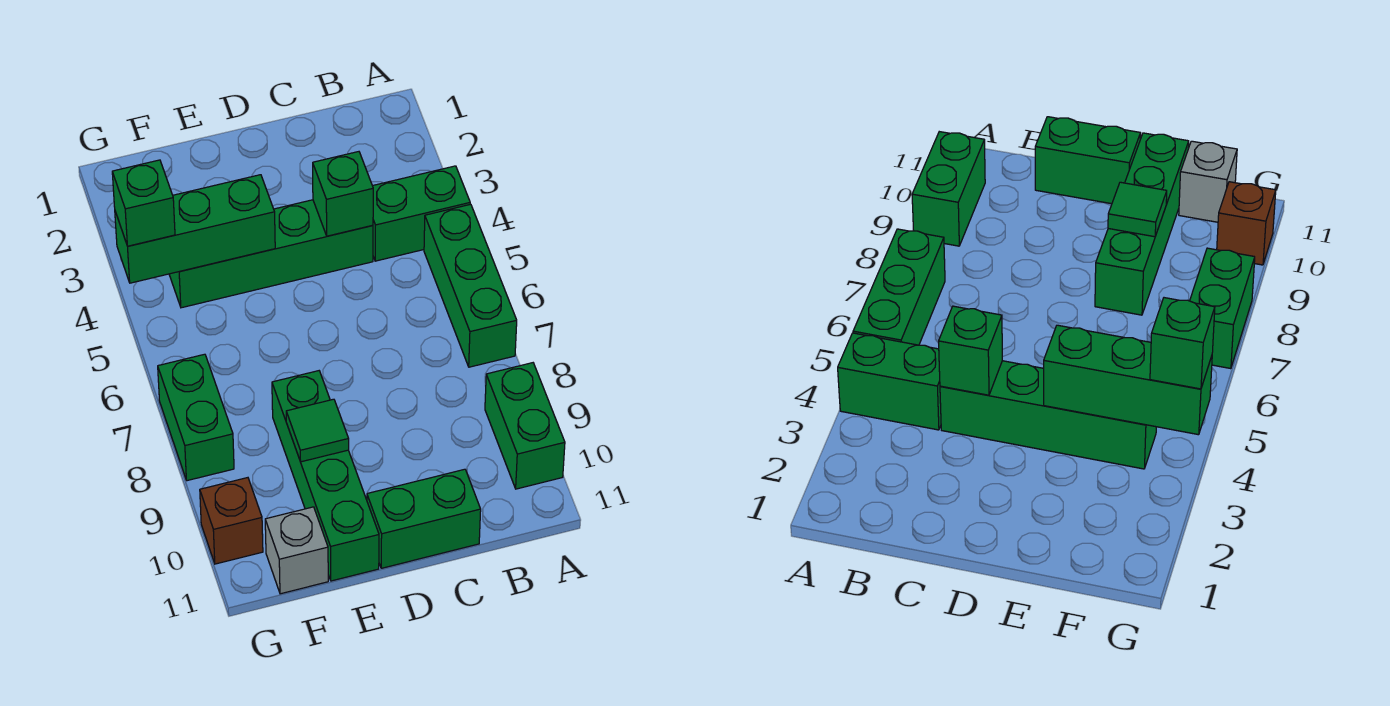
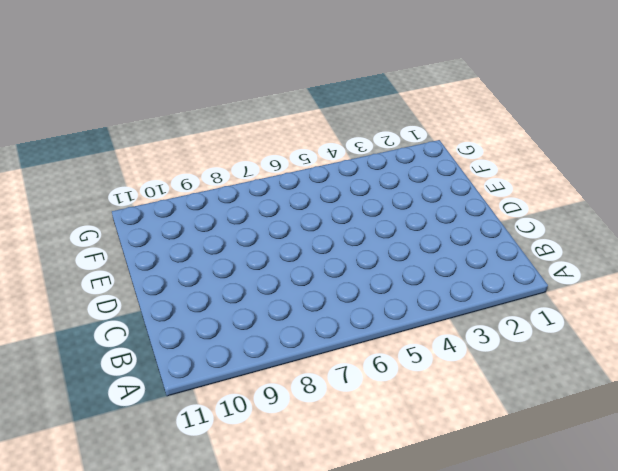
none -> green brick A4:B4 level 1
none -> green brick A5:A7 level 1
none -> green brick A9:A10 level 1

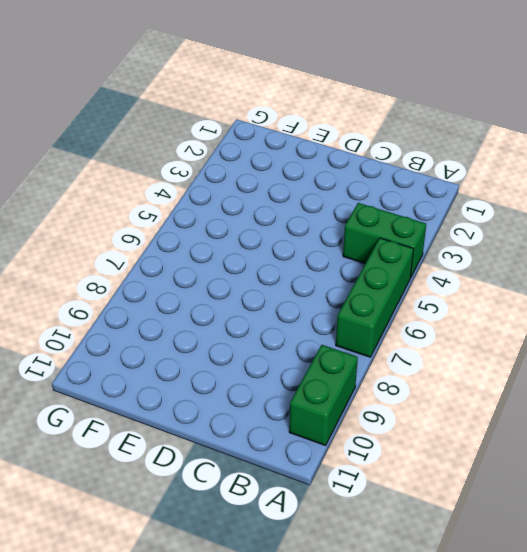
none -> green brick C4:F4 level 1
none -> green brick C11:D11 level 1
none -> green brick E8:E11 level 1

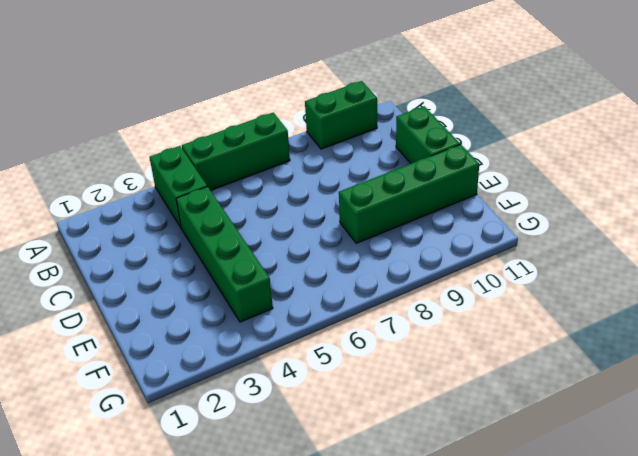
none -> grey brick F11 level 1
none -> green brick G7:G8 level 1
none -> brown brick G10 level 1

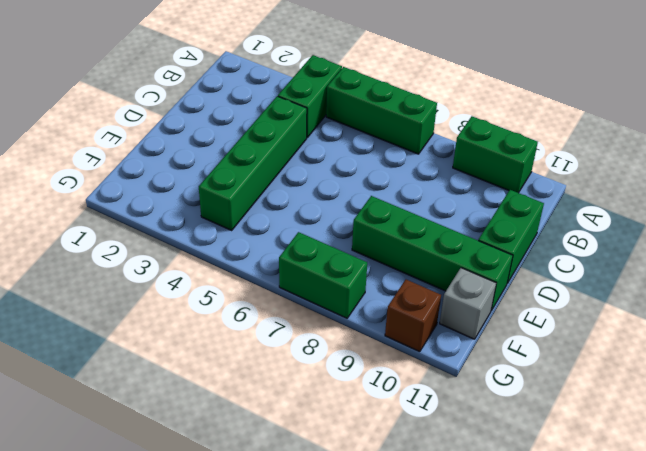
none -> green brick C4 level 2
none -> green brick E4:G4 level 2
none -> green tile E9 level 2

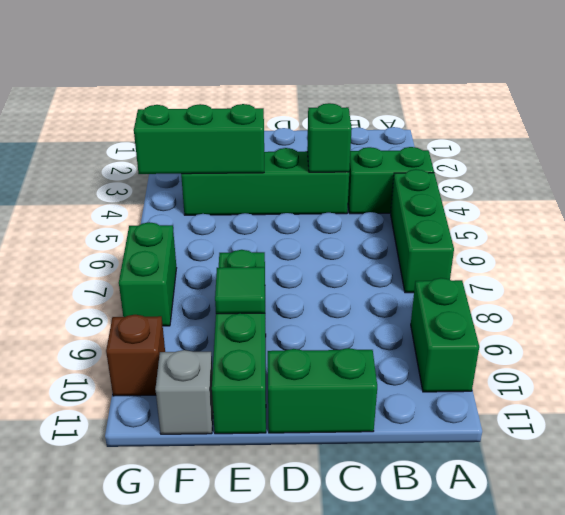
none -> green brick G4 level 3

